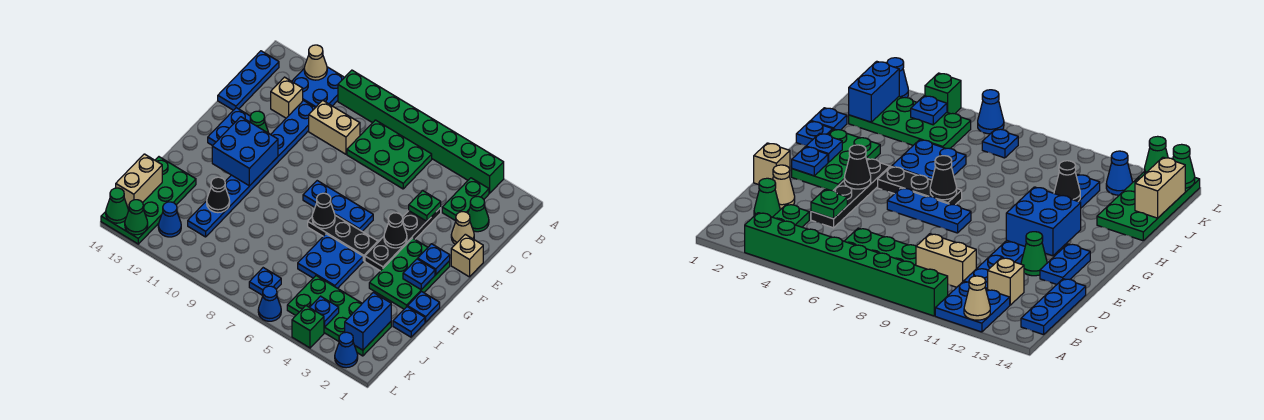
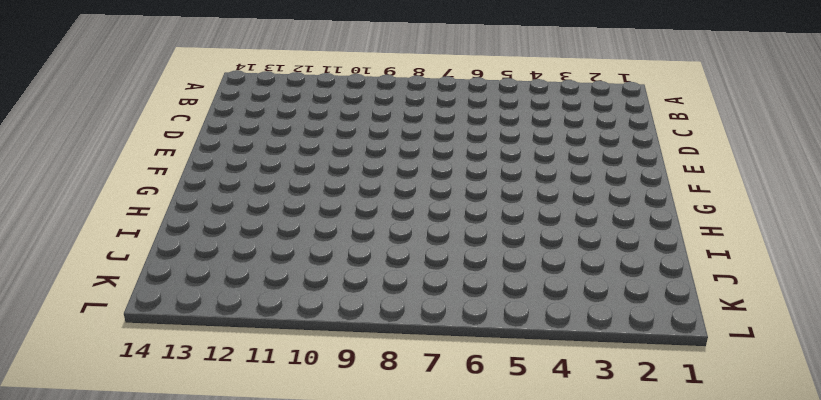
none -> green brick A3:A10 level 1
none -> blue plate A11:B12 level 1
none -> green plate B3:C3 level 1
none -> green plate B6:C8 level 1

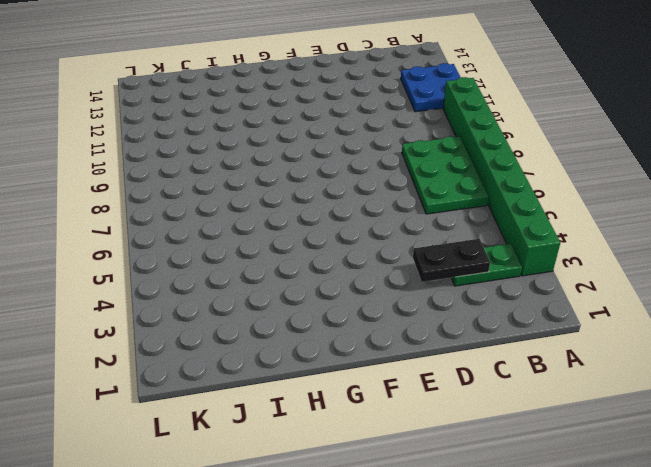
black plate C3:D3 level 2 -> none
none -> blue plate B14:D14 level 1
none -> green cone C2 level 1
none -> tan brick C9:C10 level 1
none -> blue plate C11:J11 level 1

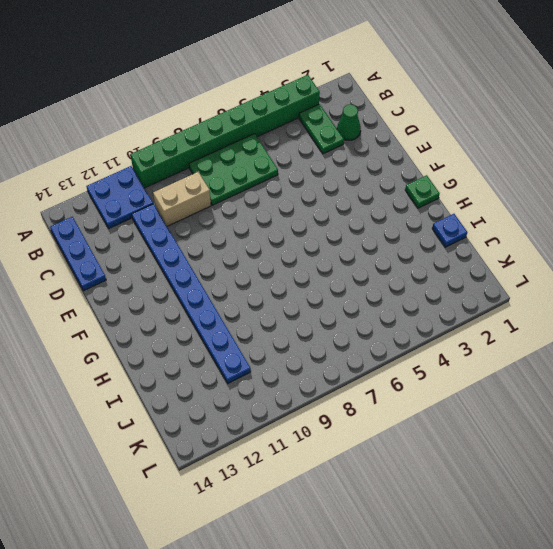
green plate G1 level 1 -> green plate D4 level 2
none -> tan brick C12 level 1
none -> tan cone D2 level 1
none -> black plate D4:G4 level 1
none -> tan brick E1 level 1

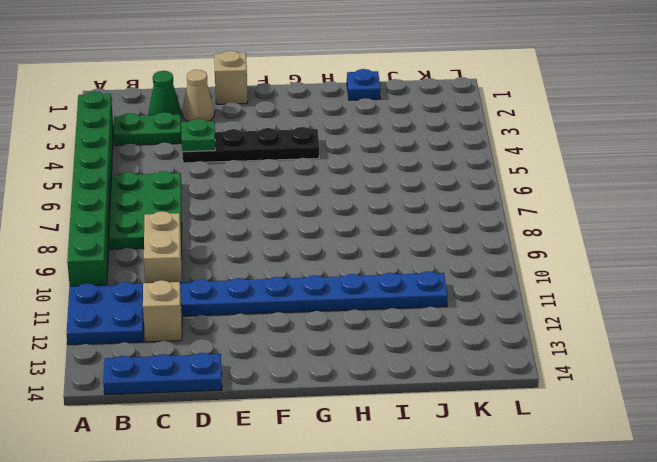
none -> green cone E12 level 1
none -> blue plate E13:F13 level 1
none -> green plate F2:H3 level 1
none -> blue plate F6:F8 level 1

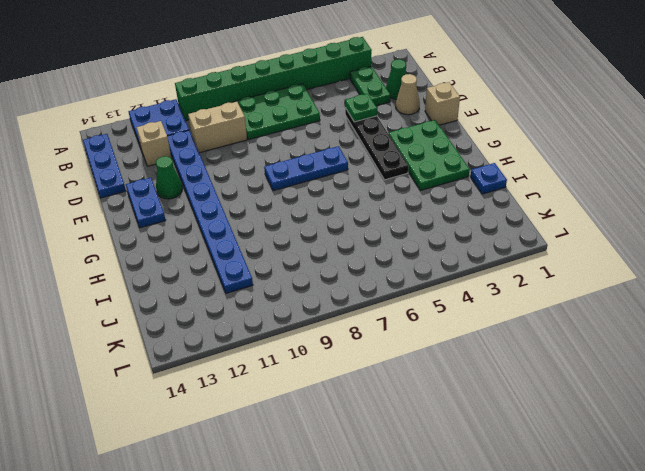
none -> black plate G5:G7 level 1
none -> blue plate H1 level 1
none -> blue plate H5:I6 level 1
none -> green plate I13:L14 level 1

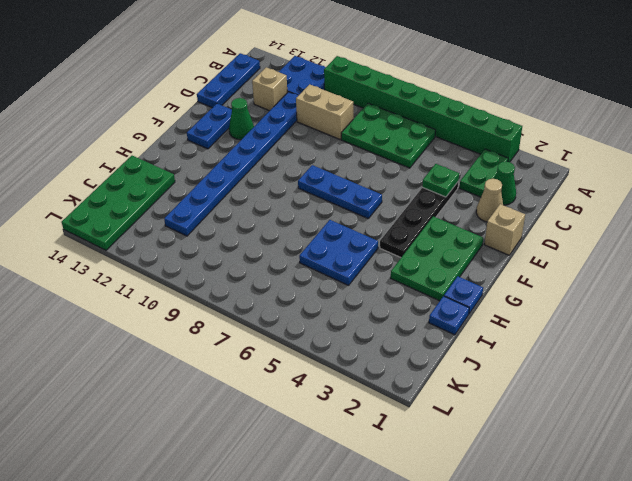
none -> black plate G5:G7 level 1
none -> green plate J2:K5 level 1
none -> blue plate K7 level 1
none -> blue cone K12 level 1

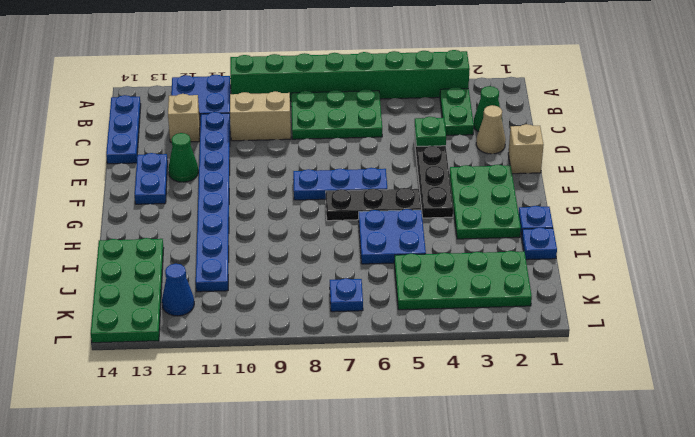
none -> blue cone L2 level 1
none -> green brick L4 level 1
none -> blue cone L6 level 1
none -> tan cone A12 level 2

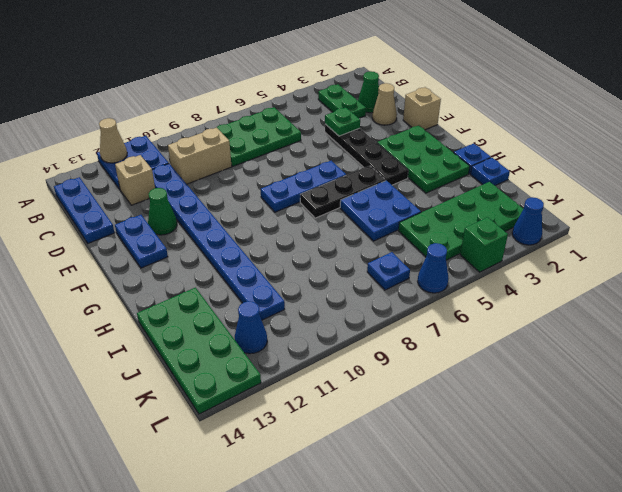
none -> green brick A3:A10 level 1
none -> blue plate F2 level 2
none -> black cone F4 level 2
none -> blue brick F11:G12 level 2

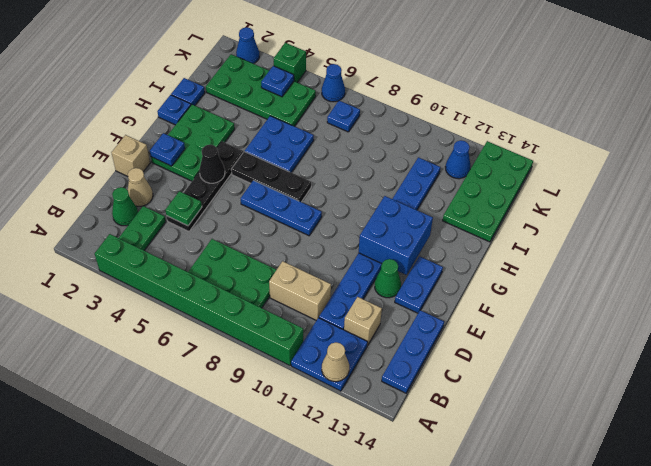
none -> blue plate G2 level 2
none -> black cone G7 level 2
none -> black cone I11 level 2
none -> blue brick J2:K2 level 2

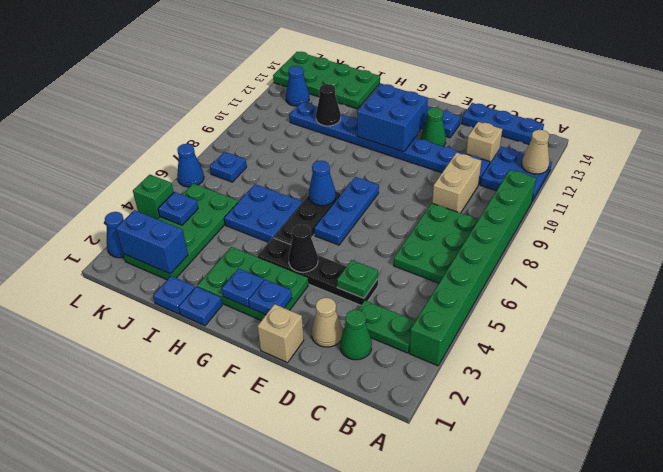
blue cone G7 level 2 -> black cone G7 level 2
none -> tan brick J14:K14 level 2
none -> green cone L13 level 2
none -> green cone L14 level 2

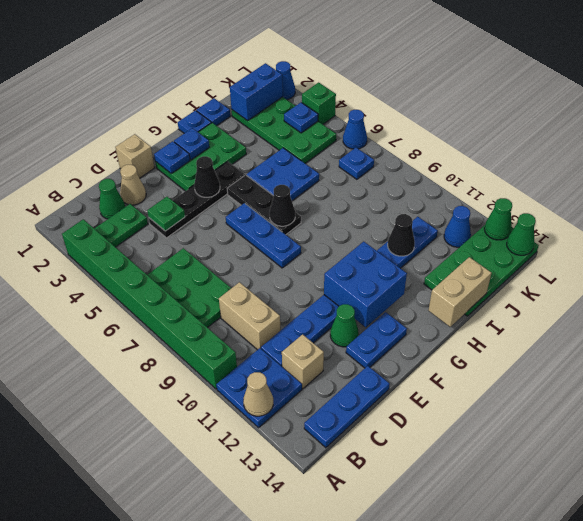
tan brick H14:I14 level 2 -> tan brick J14:K14 level 2

